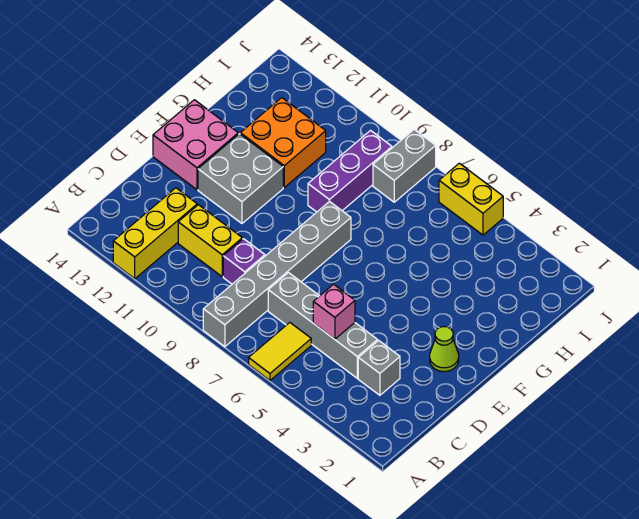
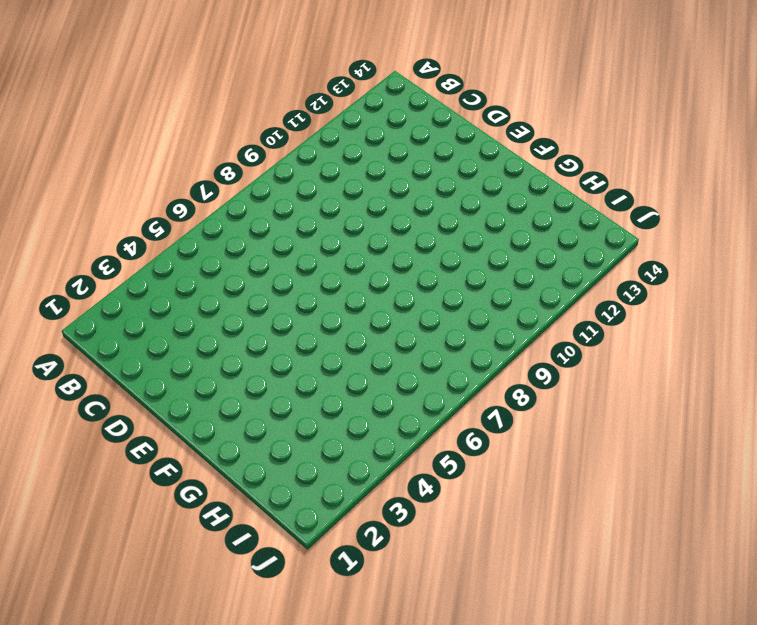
none -> yellow tile A6:B6 level 1
none -> grey brick A8:F8 level 1
none -> yellow brick A12:C12 level 1

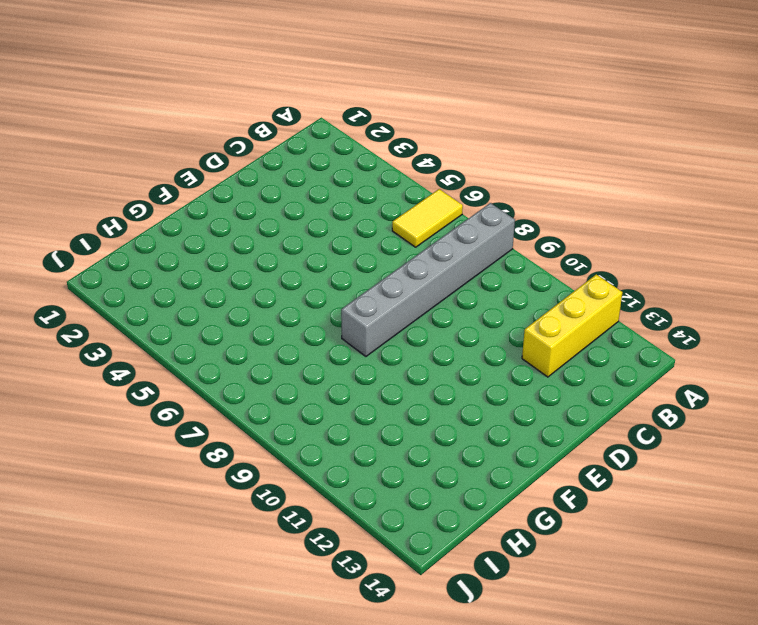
none -> grey brick C3 level 1
none -> grey brick C4:C7 level 1
none -> purple brick C9 level 1

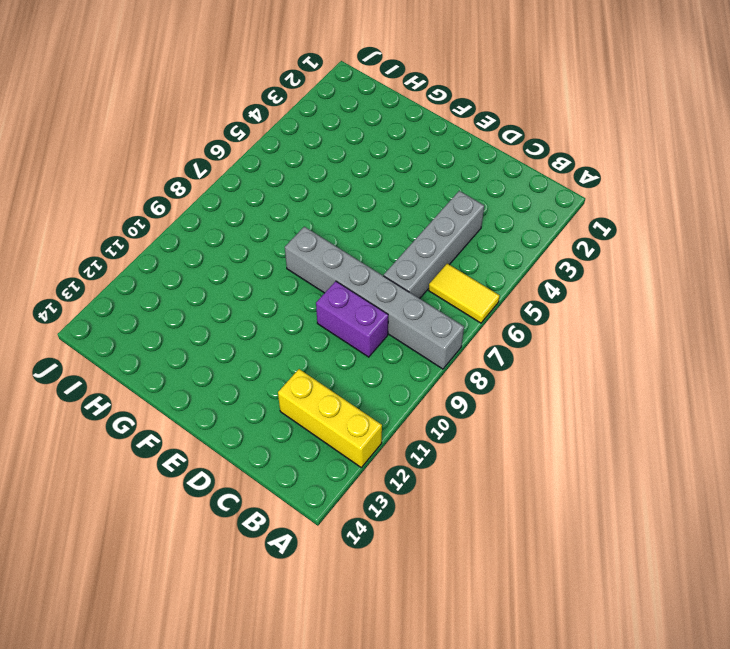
purple brick C9:D9 level 1 -> purple brick C9 level 1
none -> grey brick C3 level 1
none -> yellow brick C10:C11 level 1
none -> lime cone E2 level 1

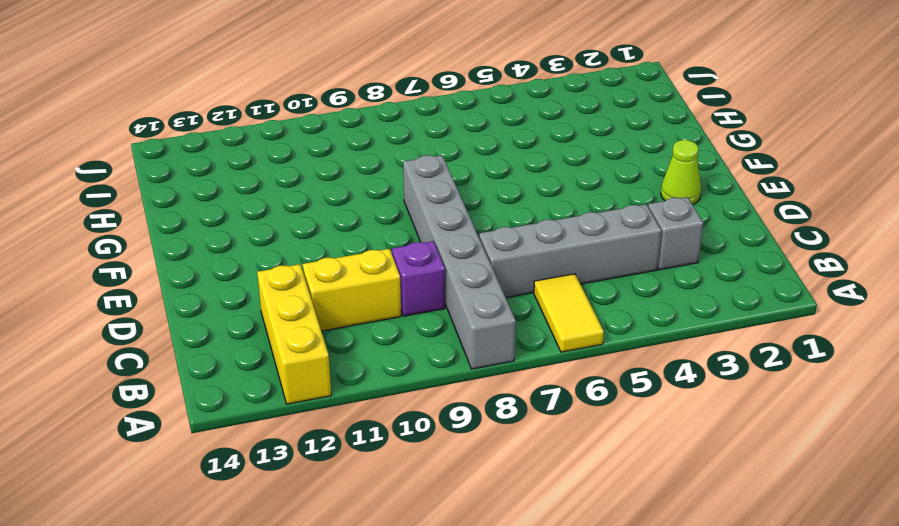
none -> grey brick E11:F12 level 1
none -> pink brick E13:F14 level 1
none -> purple brick G9:I9 level 1

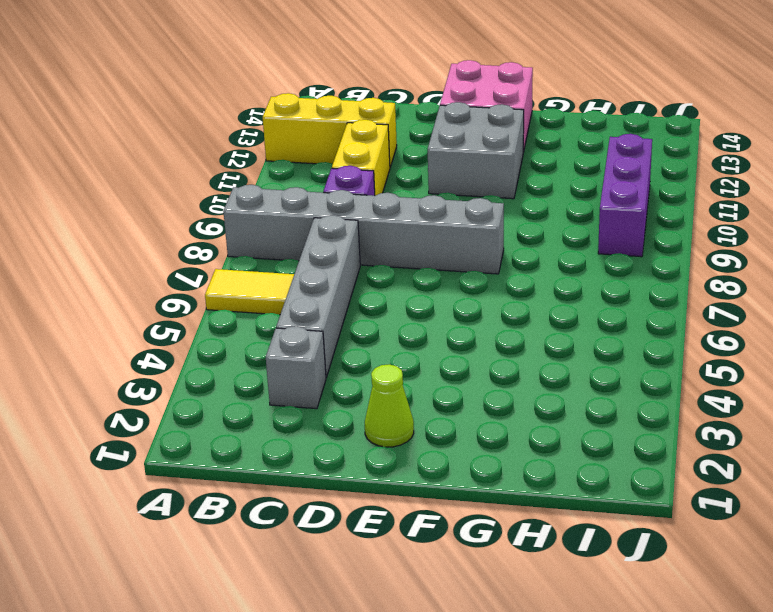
purple brick I9:I11 level 1 -> purple brick G9:I9 level 1
none -> orange brick G11:H12 level 1
none -> grey brick I8:J8 level 1
none -> yellow brick J5:J6 level 1

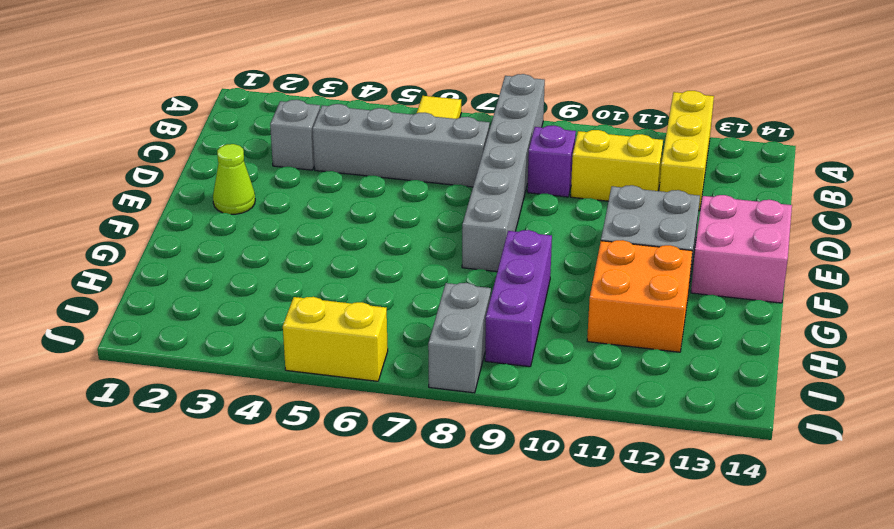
none -> pink brick C5 level 2

